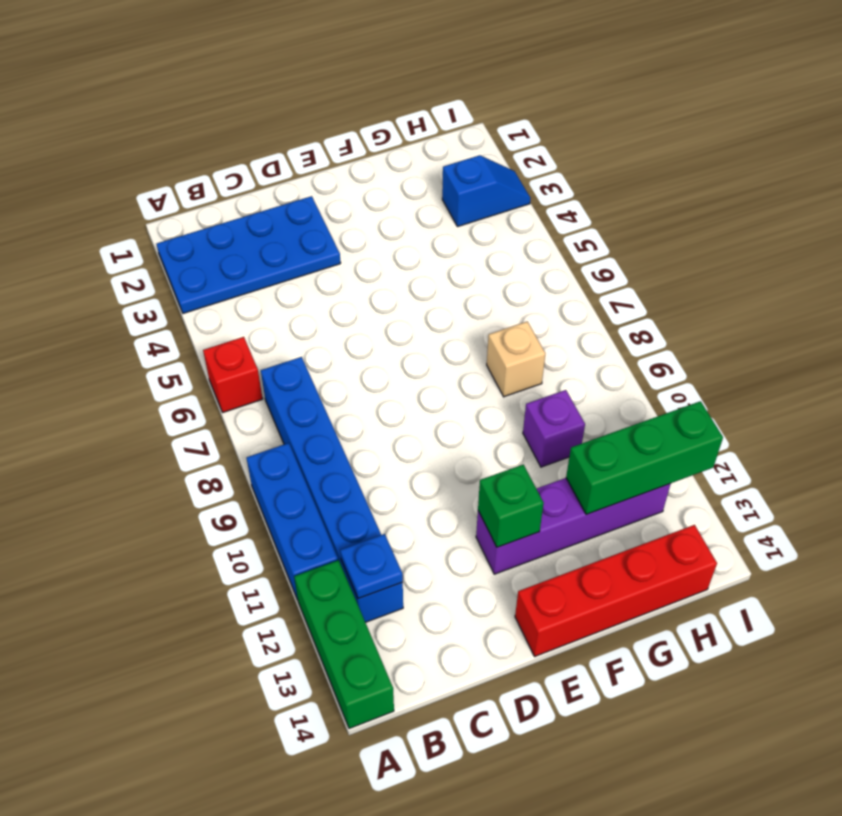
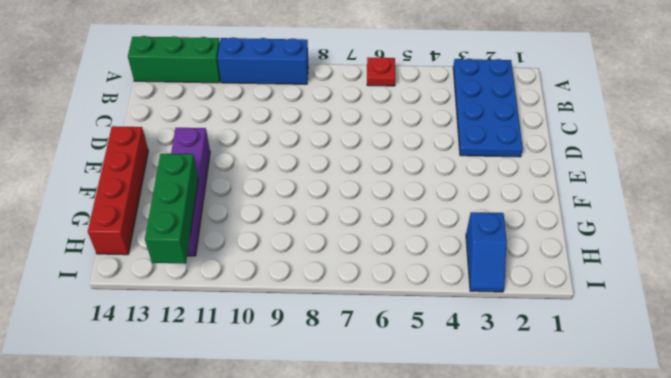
red plate A6 level 1 -> red brick A6 level 1
none -> blue brick B7:B12 level 1
none -> tan brick G8 level 1
none -> purple brick G10 level 1

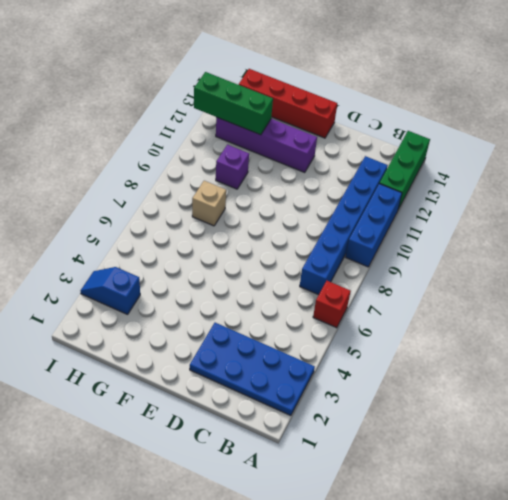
none -> blue plate B12 level 2
none -> green brick E12 level 2

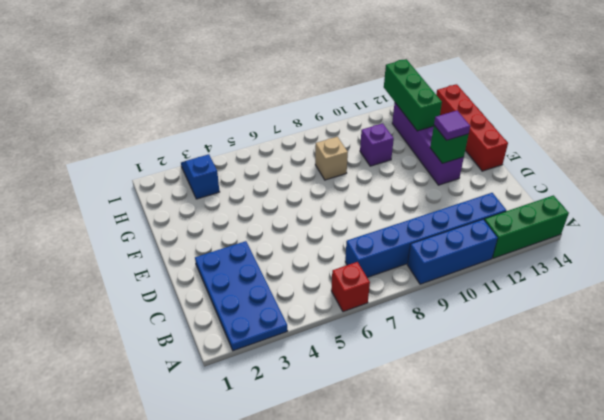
purple tile E12 level 3 -> none
none -> blue plate B12 level 2

